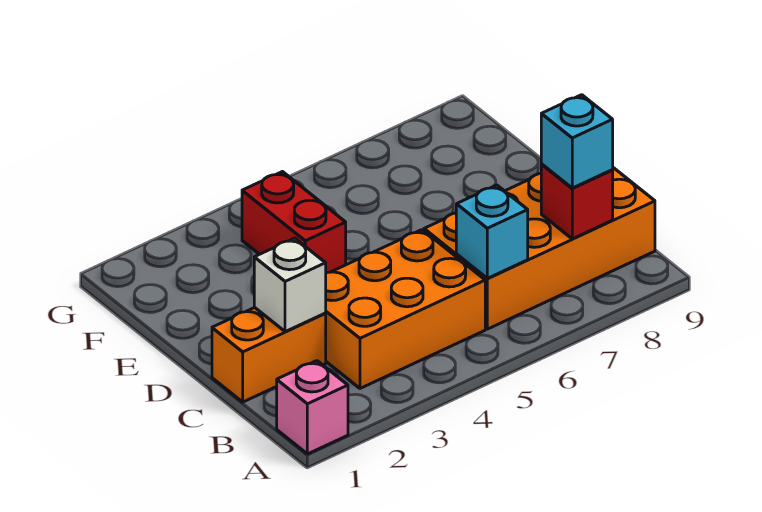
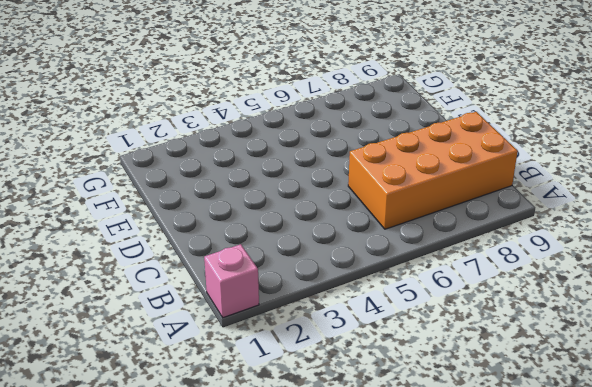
none -> orange brick B3:C5 level 1
none -> orange brick C1:C2 level 1

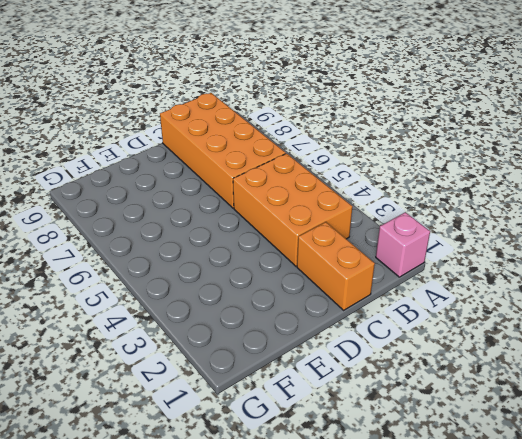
none -> red brick E4:F4 level 1
none -> cyan brick B6 level 2

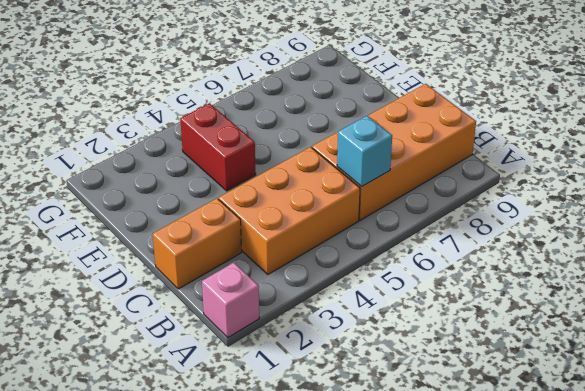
none -> red brick B8 level 2
none -> white brick C2 level 2

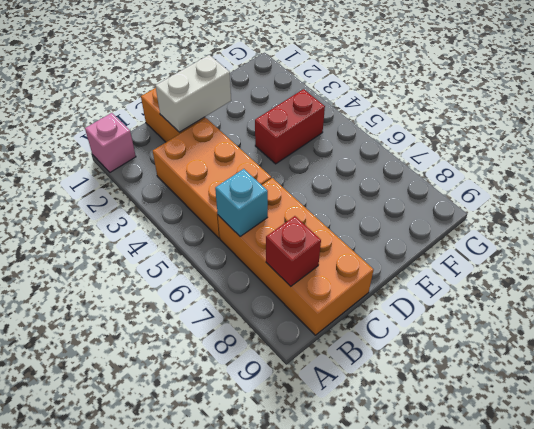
white brick C2:D2 level 2 -> white brick C2 level 2
none -> cyan brick B8 level 3

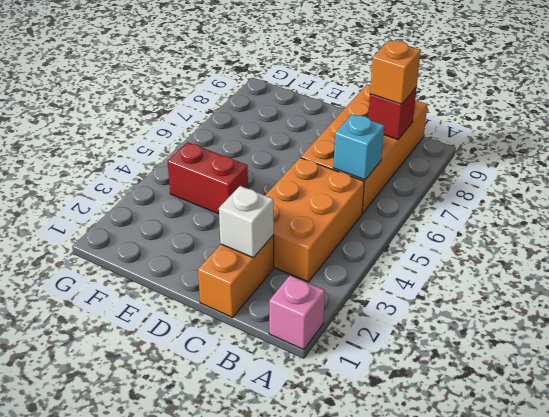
orange brick B8 level 3 -> cyan brick B8 level 3

